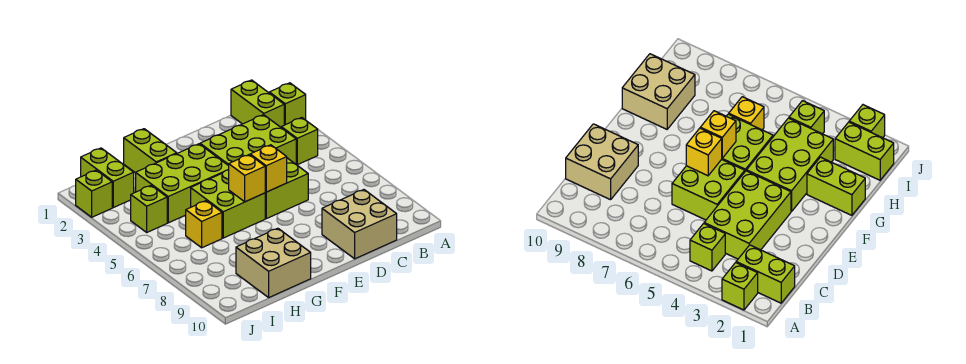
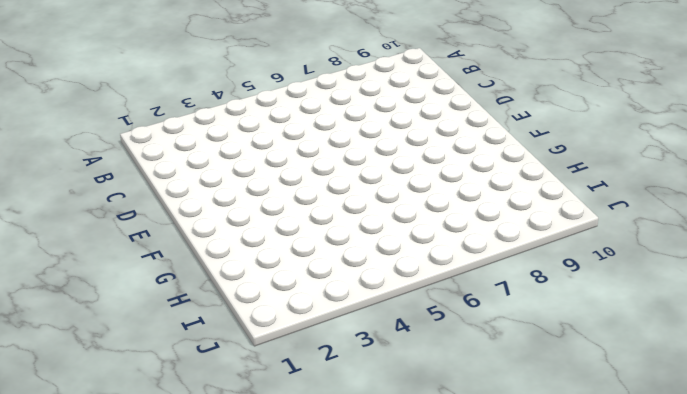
none -> lime brick A2 level 1
none -> lime brick B1:B2 level 1
none -> lime brick B4 level 1

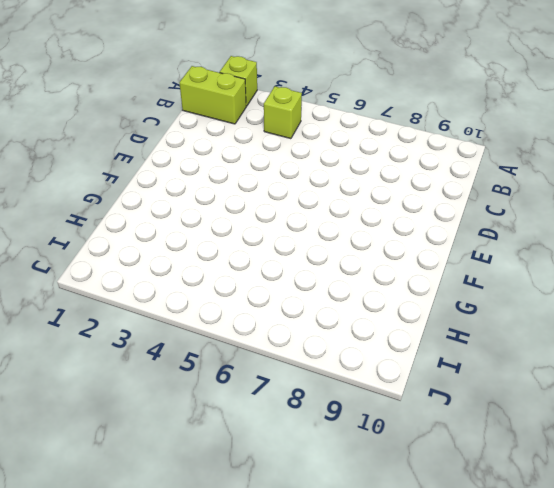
none -> lime brick C3:E4 level 1
none -> tan brick C9:D10 level 1
none -> lime brick D5:E6 level 1

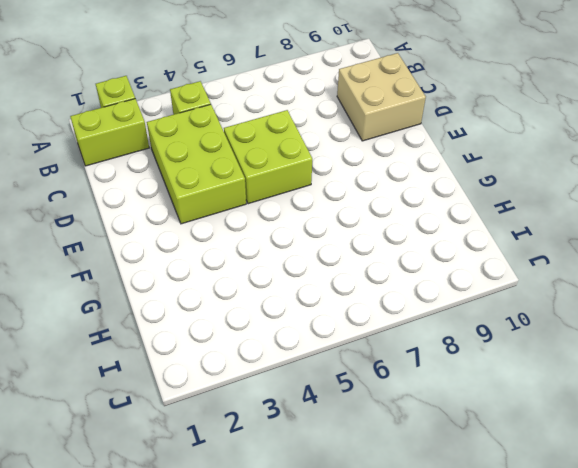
none -> lime brick F3:H4 level 1
none -> lime brick F5:G6 level 1
none -> lime brick G1:G2 level 1

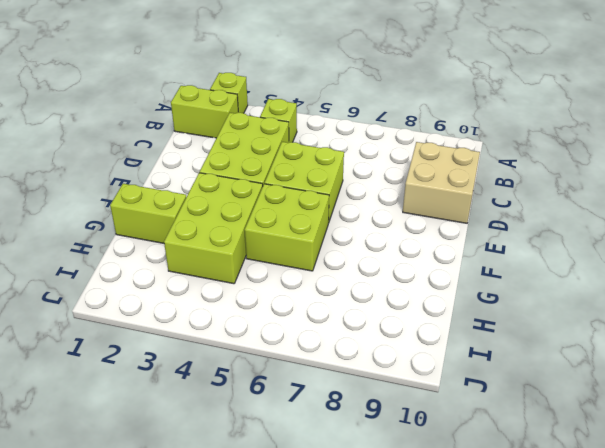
none -> tan brick G9:H10 level 1
none -> yellow brick H6 level 1
none -> lime brick I1:I2 level 1

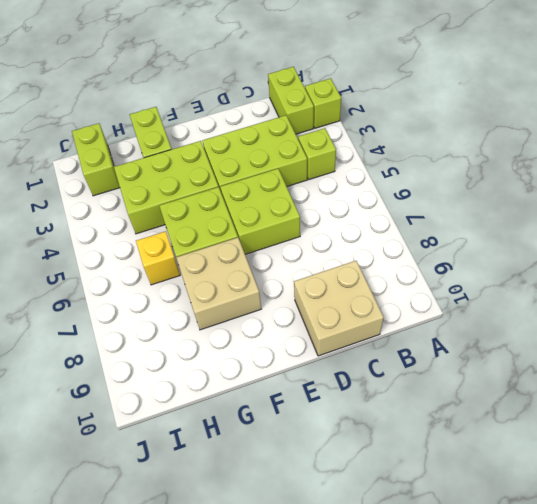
tan brick F7:G8 level 1 -> tan brick G9:H10 level 1
none -> lime brick I4 level 1
none -> lime brick J2 level 1
none -> yellow brick E6 level 2

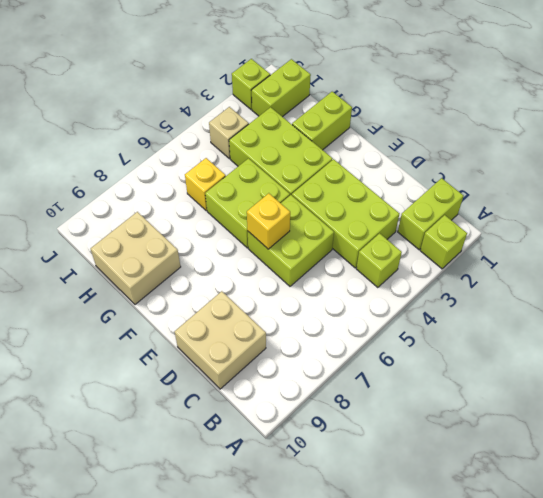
tan brick I4 level 1 -> lime brick I4 level 1
none -> yellow brick F6 level 2

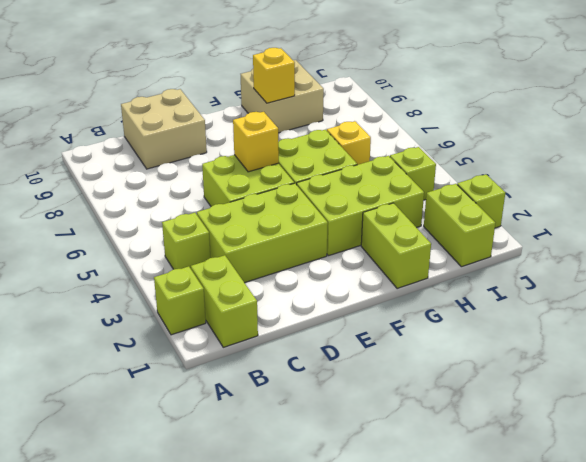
yellow brick G9 level 2 -> yellow brick F6 level 2

